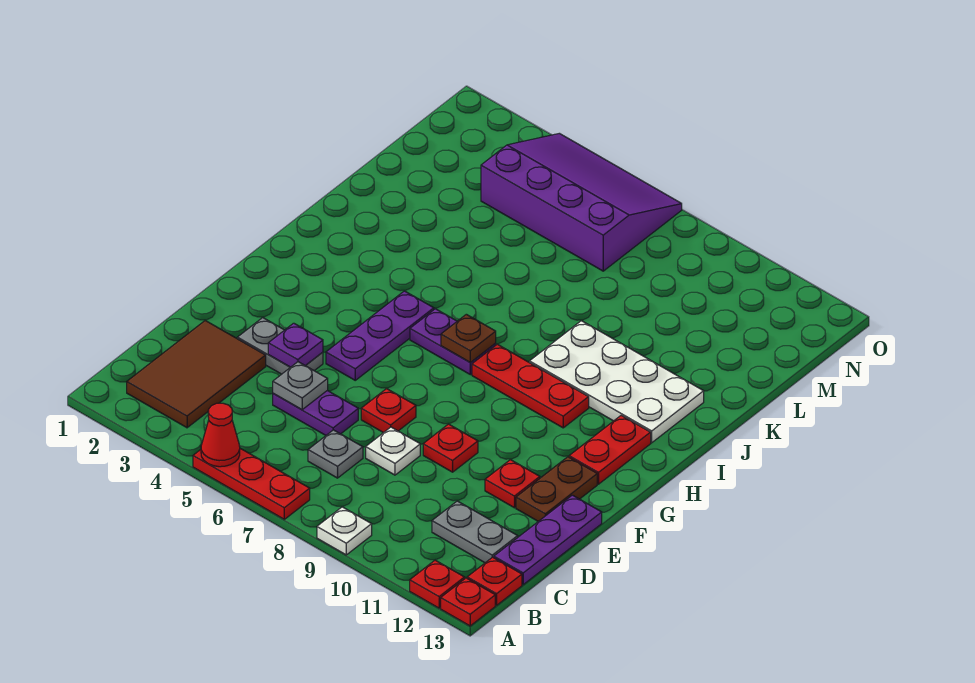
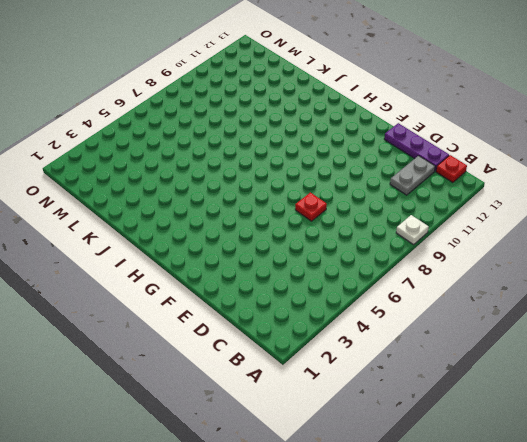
none -> red plate A5:A7 level 1
none -> red plate A12 level 1
none -> red plate A13 level 1

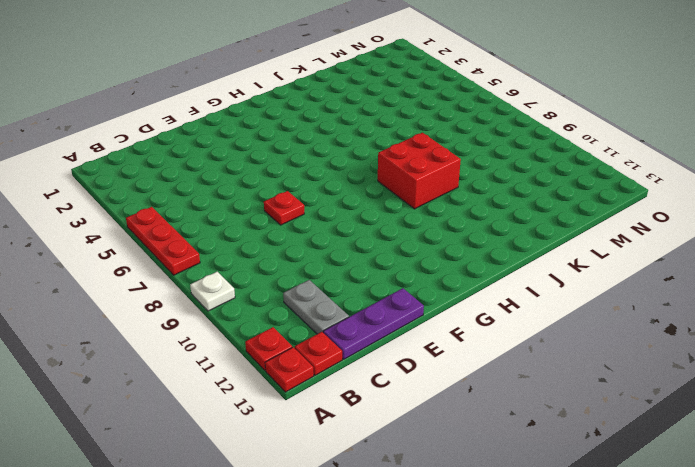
red brick I8:J9 level 1 -> white plate I9:J12 level 1
none -> brown tile B2:D3 level 1
none -> grey plate C7 level 1
none -> purple plate D5:D6 level 1

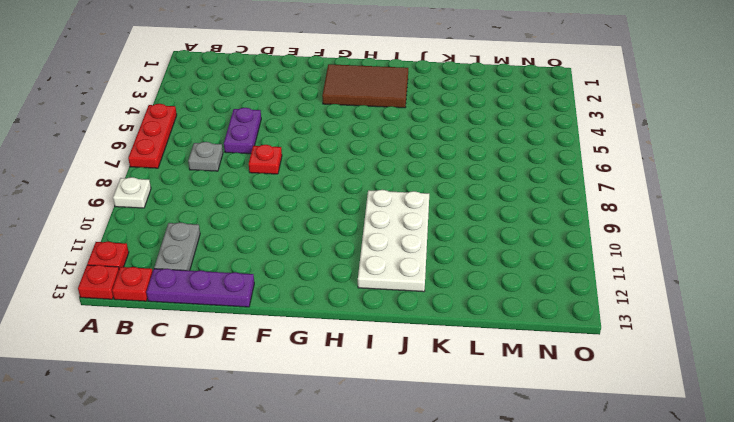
brown tile G2:I3 level 1 -> brown tile B2:D3 level 1
none -> white plate D8 level 1
none -> grey plate E3:E4 level 1
none -> red plate E9 level 1

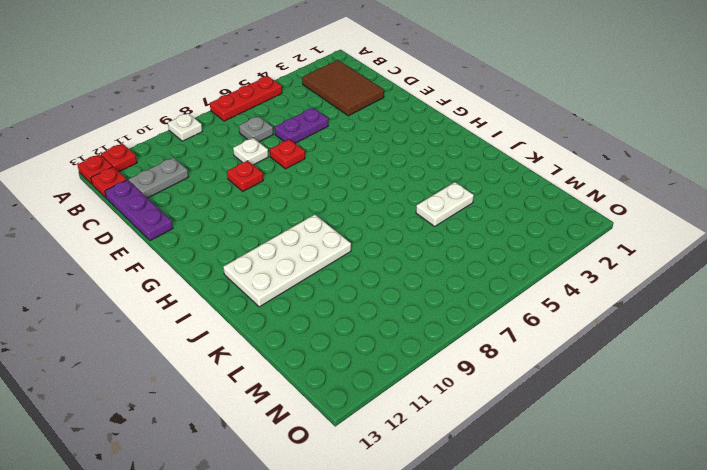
white plate K4:K5 level 1 -> none
none -> grey plate E3:E4 level 1
none -> red plate E11 level 1
none -> brown plate E12:F12 level 1

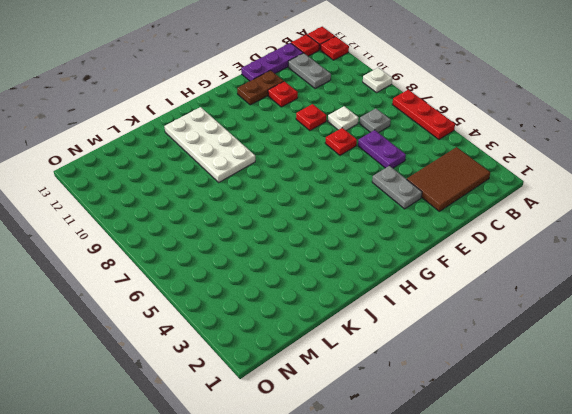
none -> purple plate F5:H5 level 1
none -> red plate G12:H12 level 1
none -> purple plate H6:H7 level 1

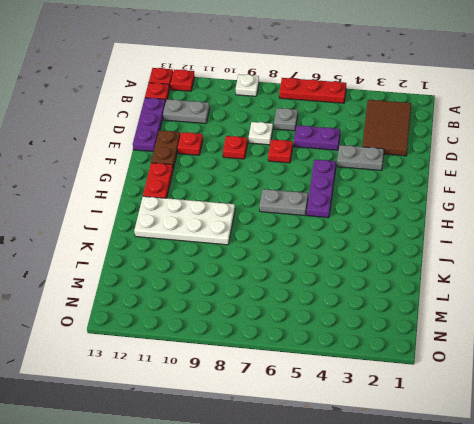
grey plate H6:H7 level 1 -> purple plate H6:H7 level 1
none -> red plate H8:H10 level 1
none -> purple slope M4:O7 level 1 top M
none -> red cone A5 level 2

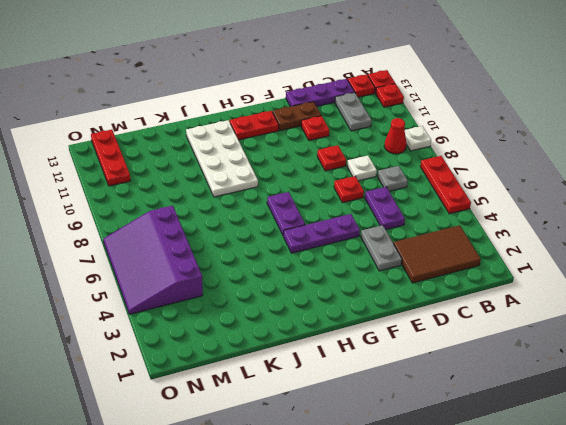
red cone B9 level 1 -> red cone A5 level 2
red plate N11:N13 level 1 -> red plate H8:H10 level 1
none -> grey plate D5 level 2
none -> purple plate E4 level 2
none -> brown plate H7 level 2

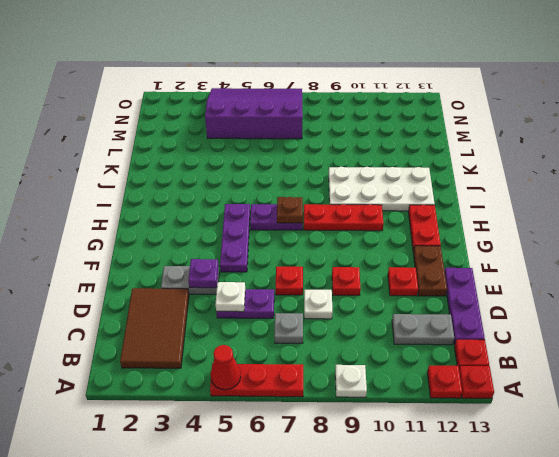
white plate D5 level 2 -> grey plate D5 level 2

